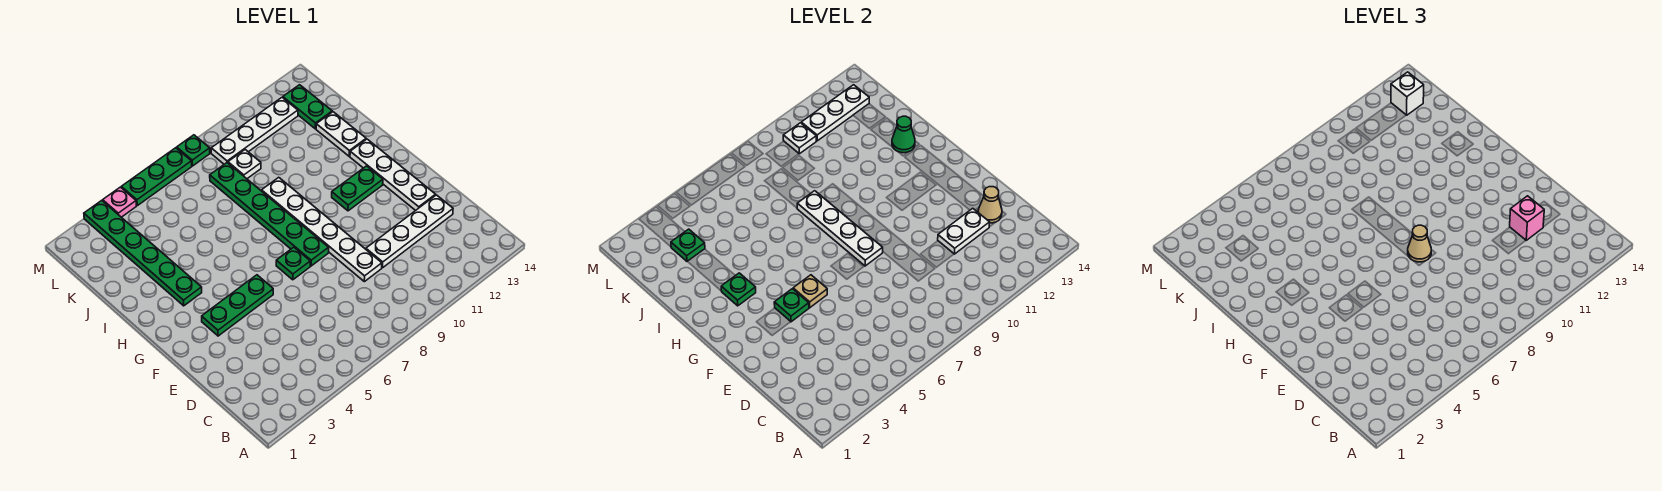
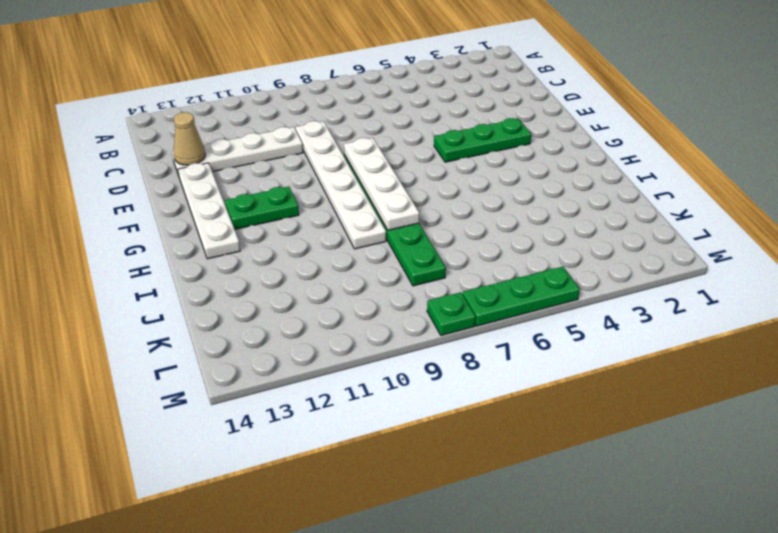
none -> green plate F7 level 1
none -> green plate H3:M3 level 1
none -> white plate I13:J13 level 1

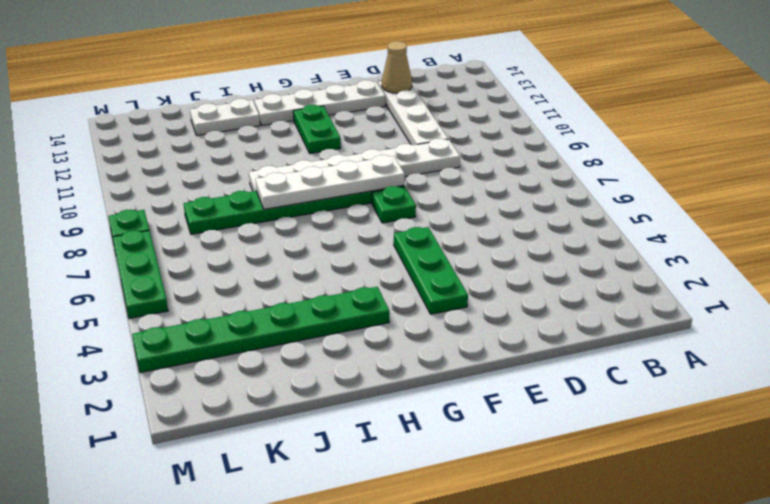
none -> white plate K9 level 1
none -> green plate K13:L13 level 1
none -> white plate L9:L12 level 1

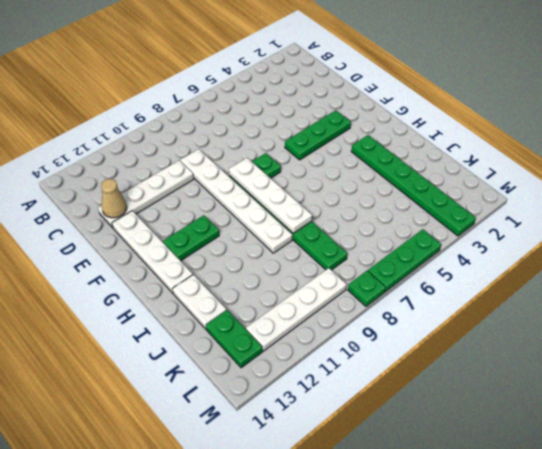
none -> white plate K9 level 1
none -> pink plate M4 level 1
none -> white plate D11:D12 level 2

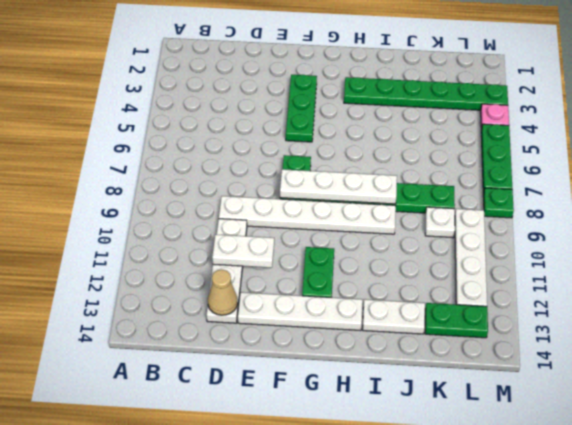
white plate D11:E11 level 2 -> white plate D11:D12 level 2
none -> green plate F4 level 2
none -> tan plate F5 level 2
none -> green plate H3 level 2

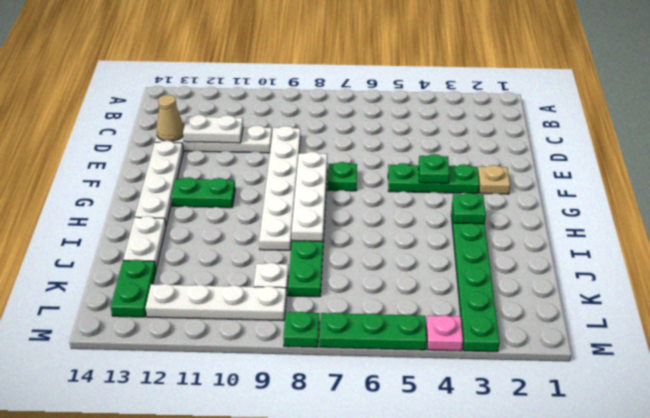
tan plate F2 level 1 -> tan plate F5 level 2
none -> green cone I13 level 2
none -> green plate K3 level 2
none -> white plate L10 level 2

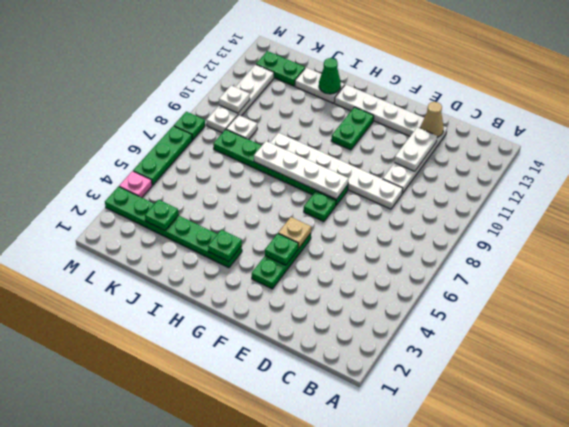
none -> white plate L11:L13 level 2
none -> pink brick D12 level 3
none -> tan cone F8 level 3

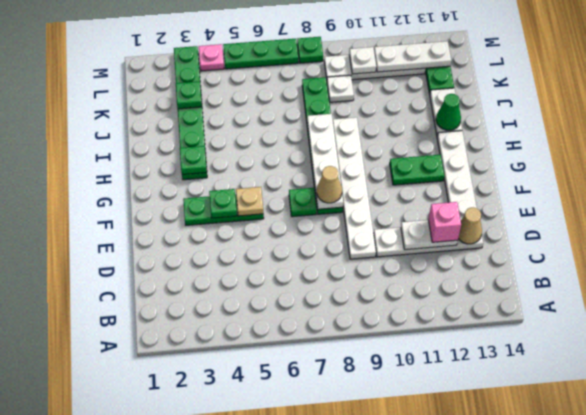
none -> white brick L13 level 3

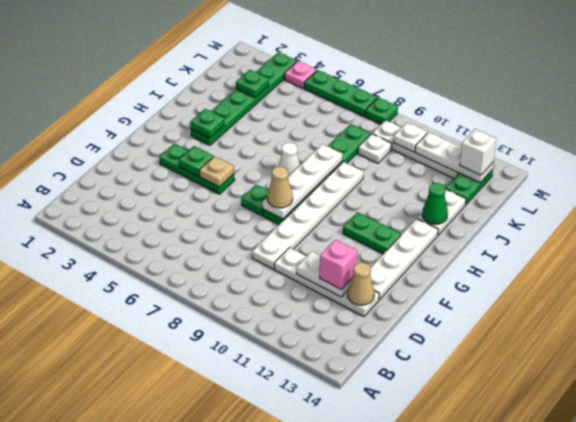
white cone H7 level 1 -> none

